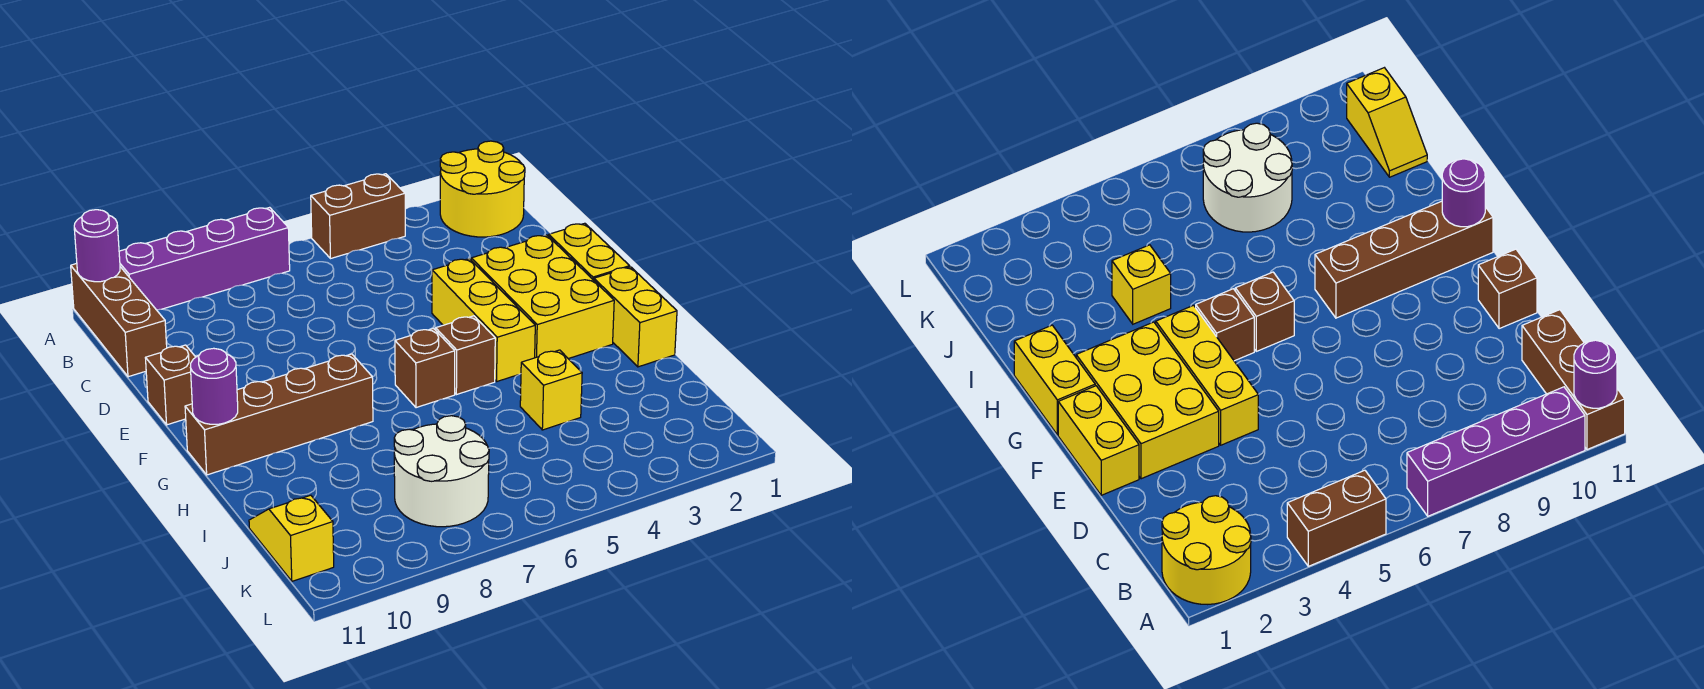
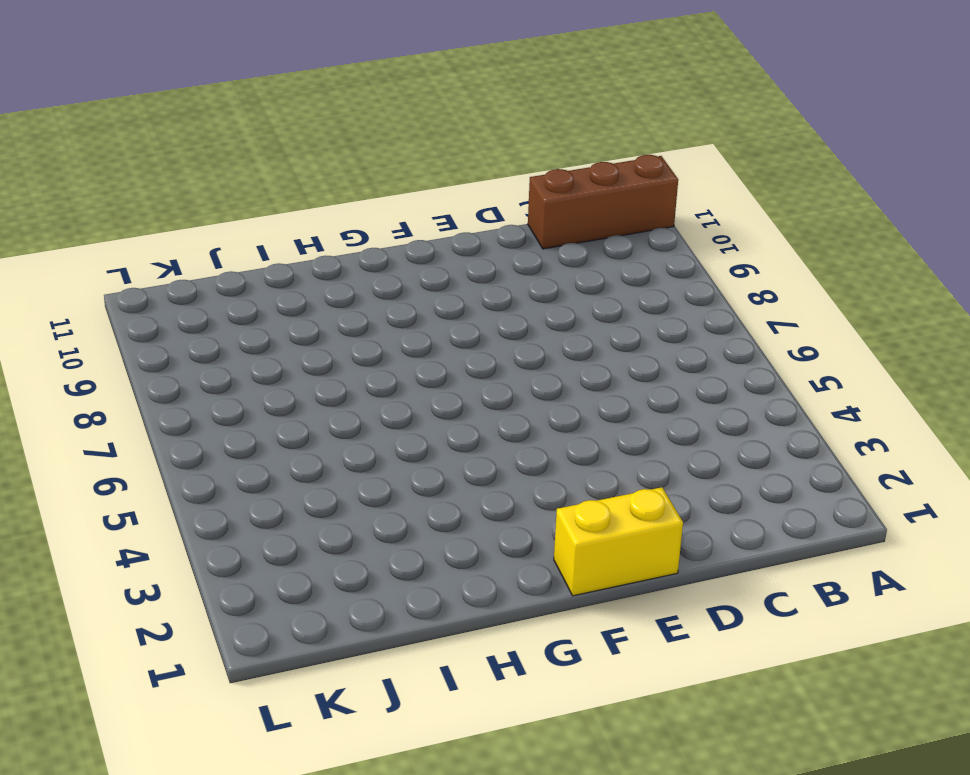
none -> yellow round brick A1:B2 level 1
none -> brown brick A4:A5 level 1
none -> purple brick A7:A10 level 1

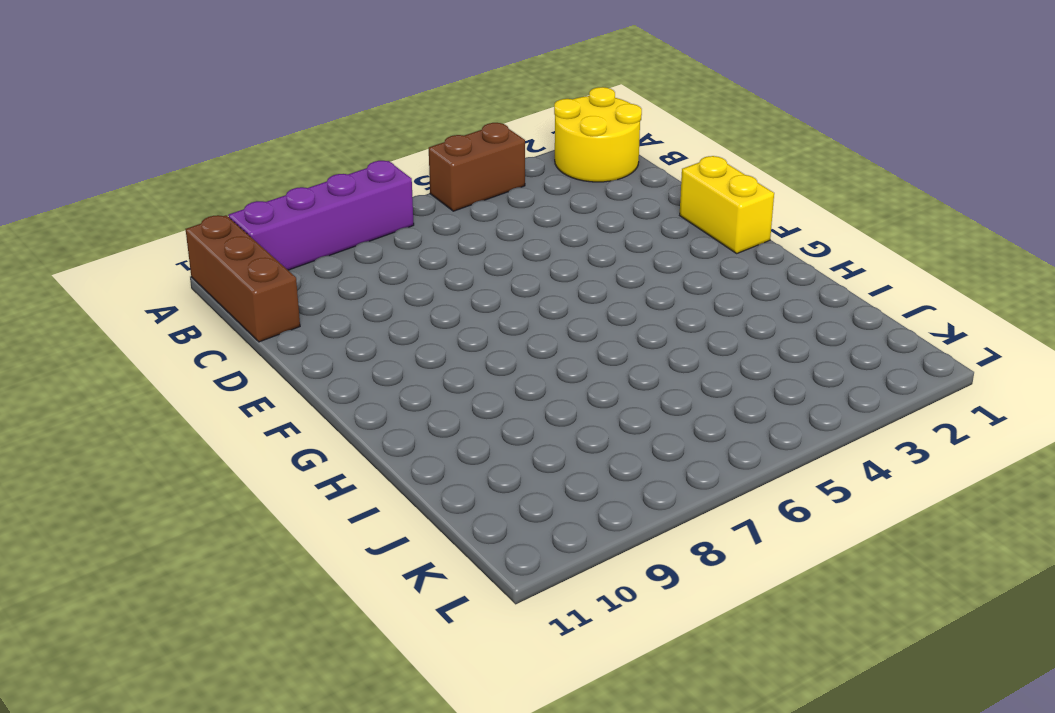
none -> yellow brick E2:G3 level 1
none -> yellow brick E4:G4 level 1
none -> brown brick E11 level 1

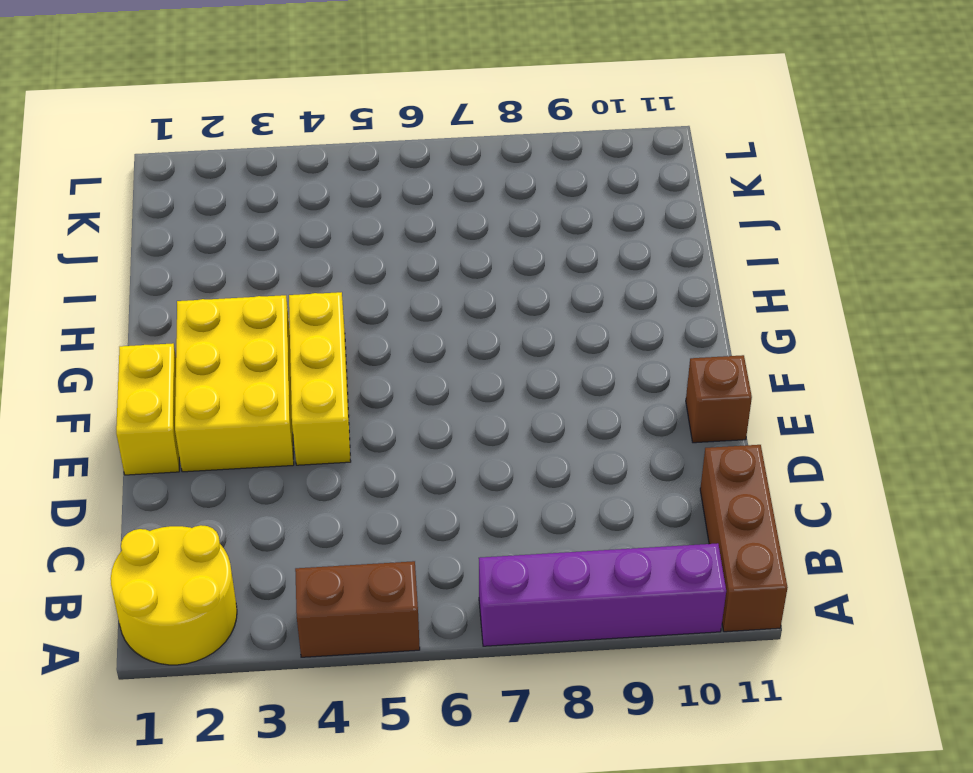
none -> yellow brick G1:H1 level 1
none -> brown brick G5 level 1
none -> brown brick G6 level 1

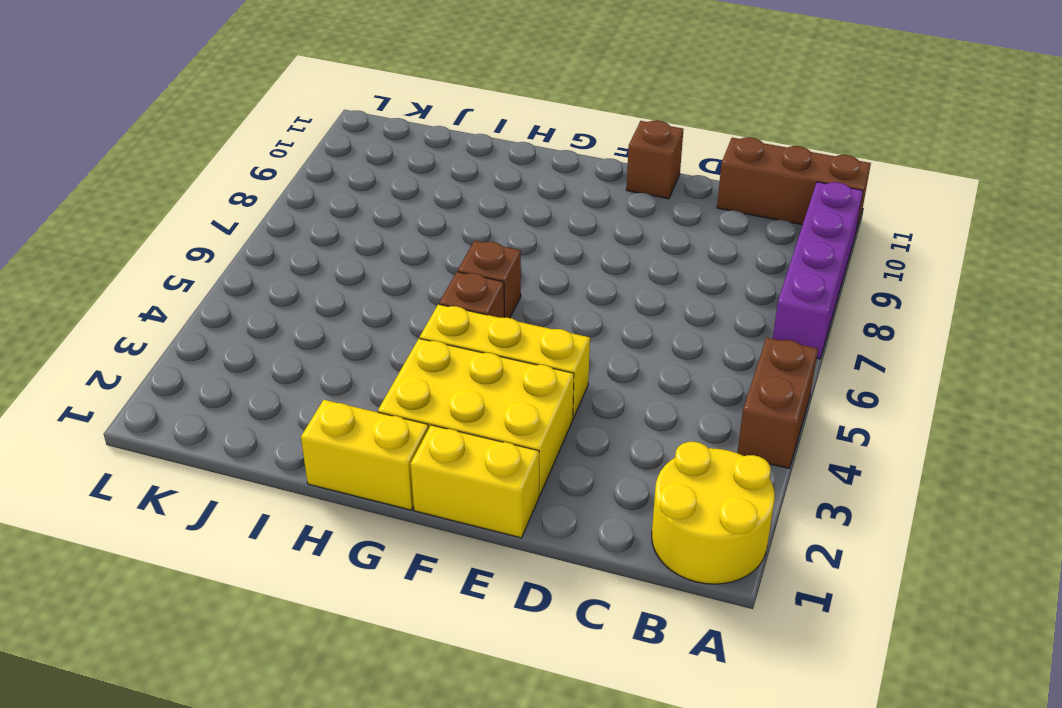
none -> brown brick G8:G11 level 1
none -> yellow brick I4 level 1
none -> white round brick J7:K8 level 1

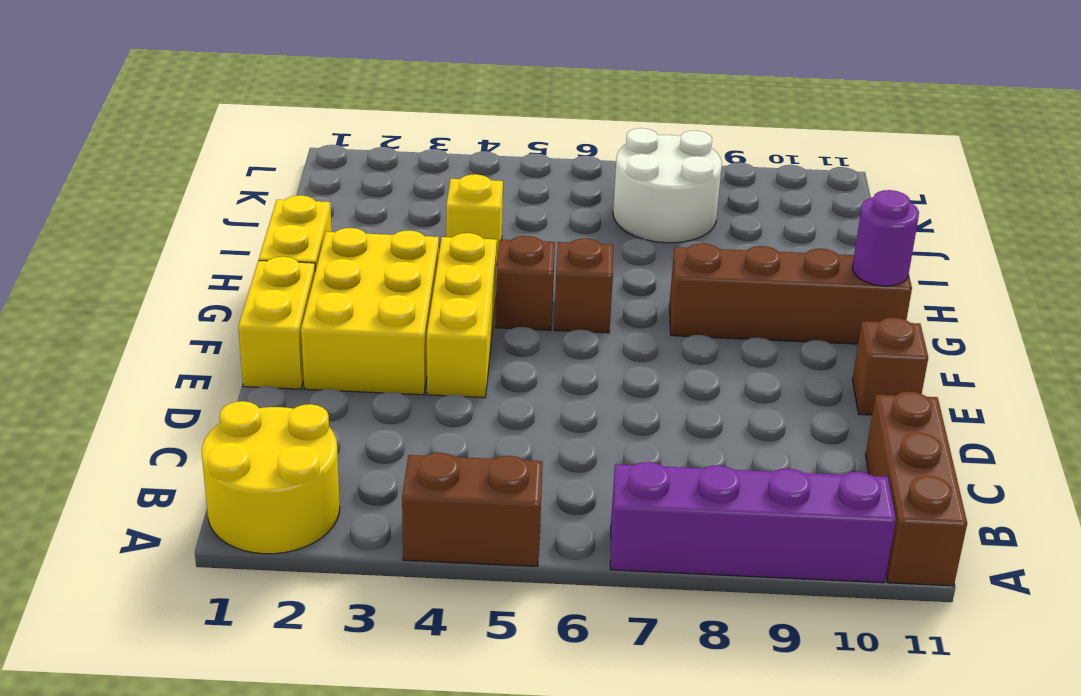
none -> yellow slope J11:K11 level 1 top K
none -> purple round brick A11 level 2

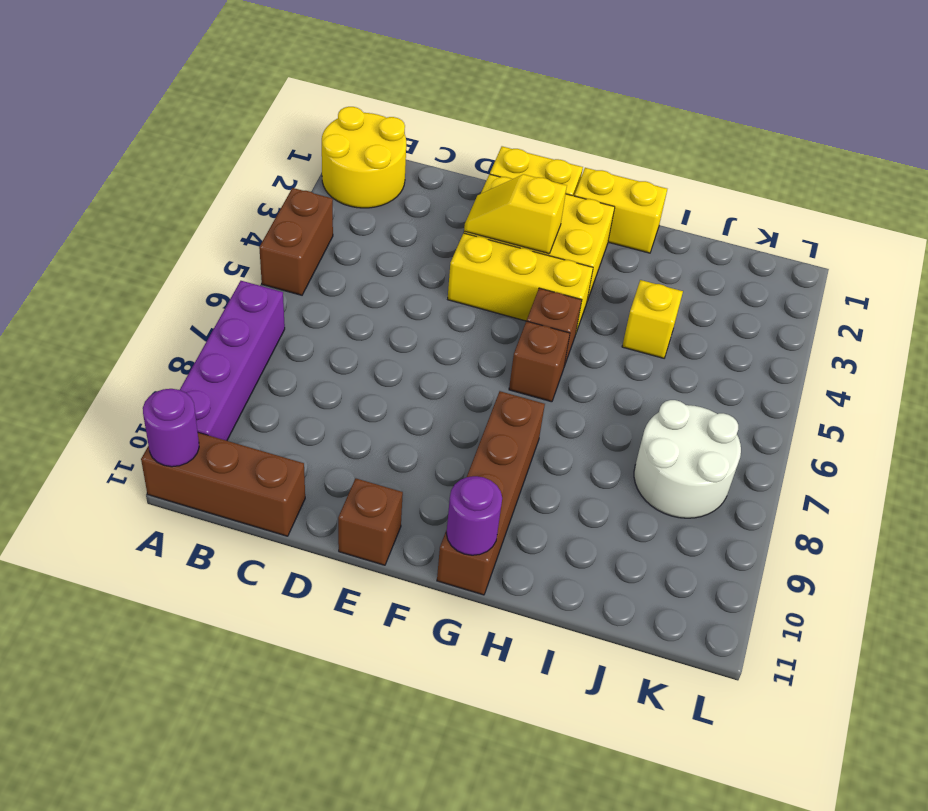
yellow slope E3:F3 level 2 top F -> yellow slope J11:K11 level 1 top K

